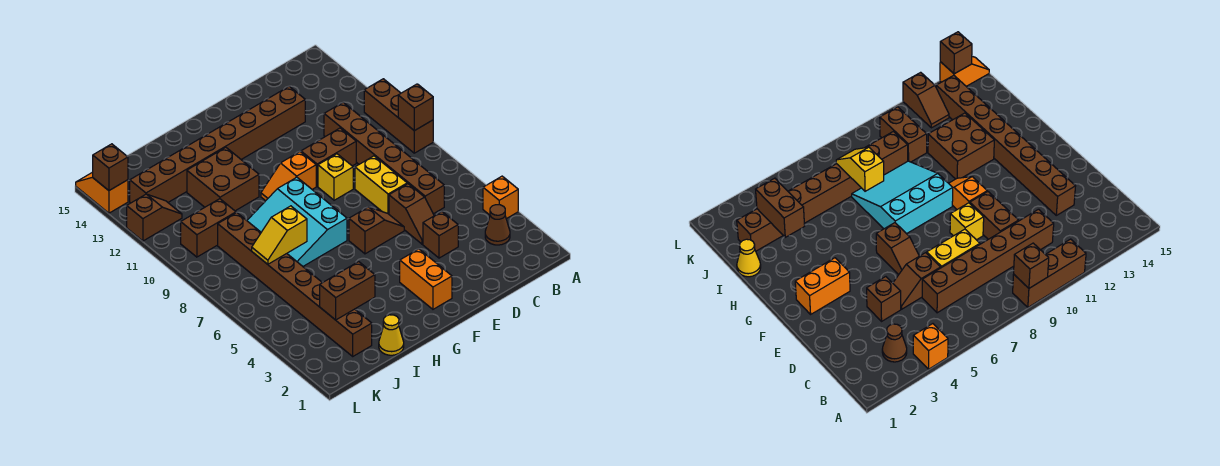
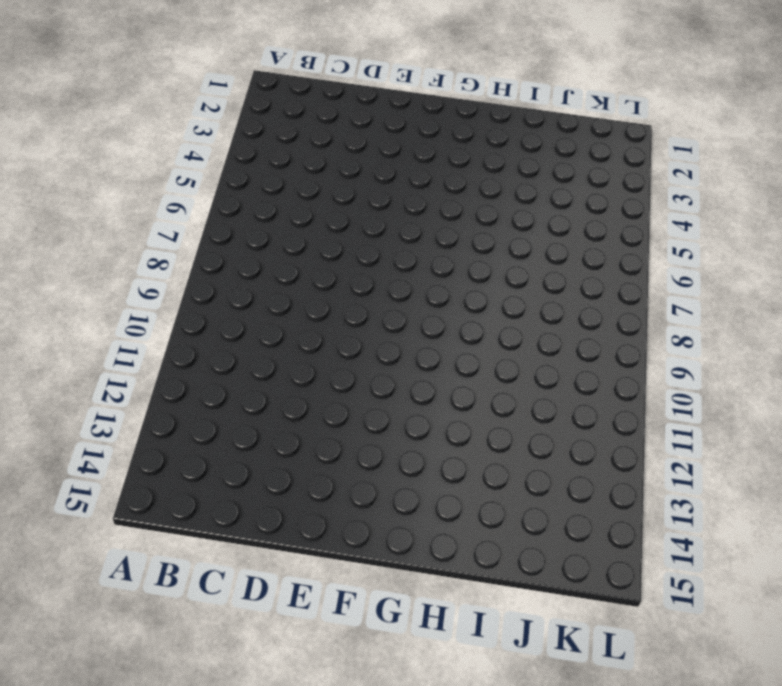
none -> orange brick A4 level 1
none -> brown brick A9:A11 level 1
none -> brown cone B3 level 1

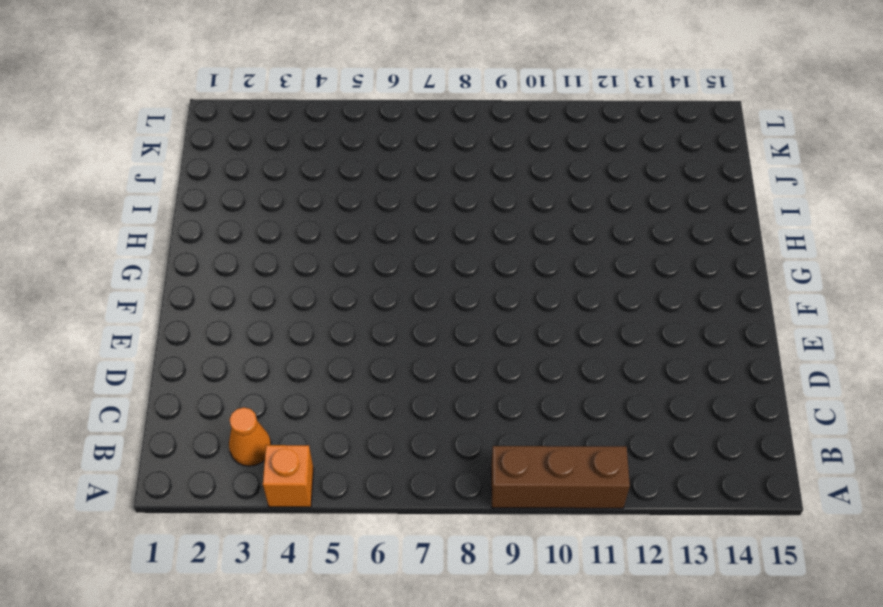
orange cone B3 level 1 -> brown cone B3 level 1
none -> brown brick C6:C11 level 1
none -> brown brick D4 level 1
none -> brown slope D5:D6 level 1 top 6

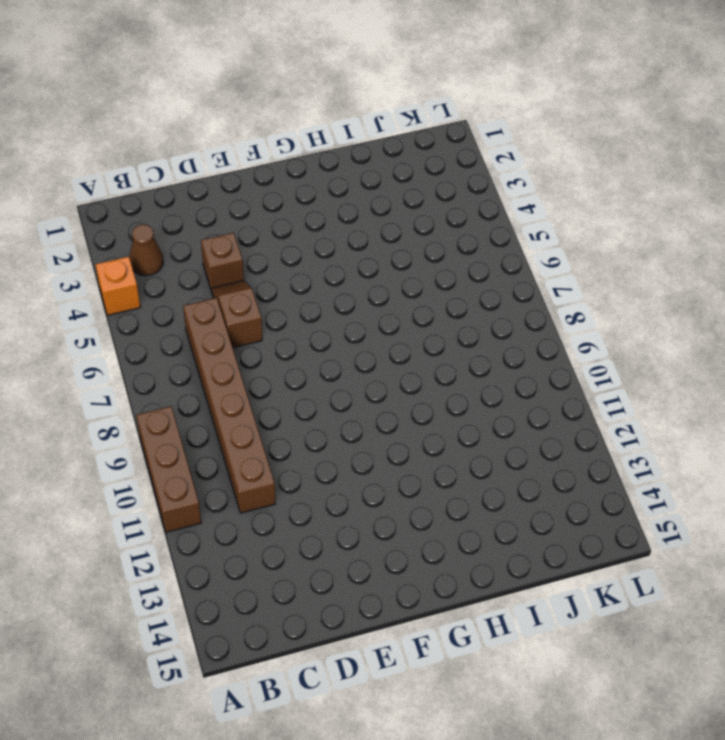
none -> yellow brick D7:D8 level 1
none -> brown brick D10:E10 level 1
none -> brown brick D13:K13 level 1

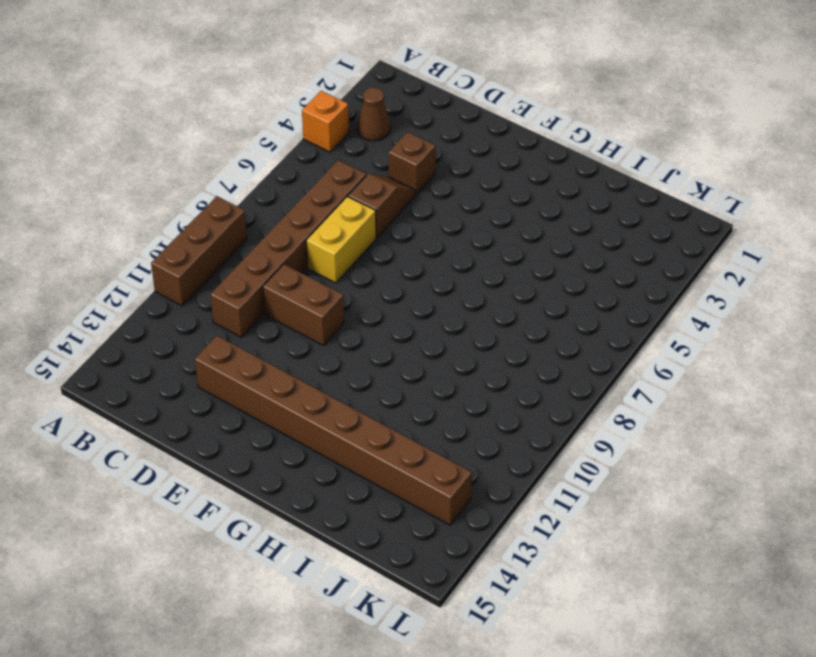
none -> brown slope E6:F6 level 1 top F
none -> yellow brick E9 level 1
none -> orange brick F2:F3 level 1

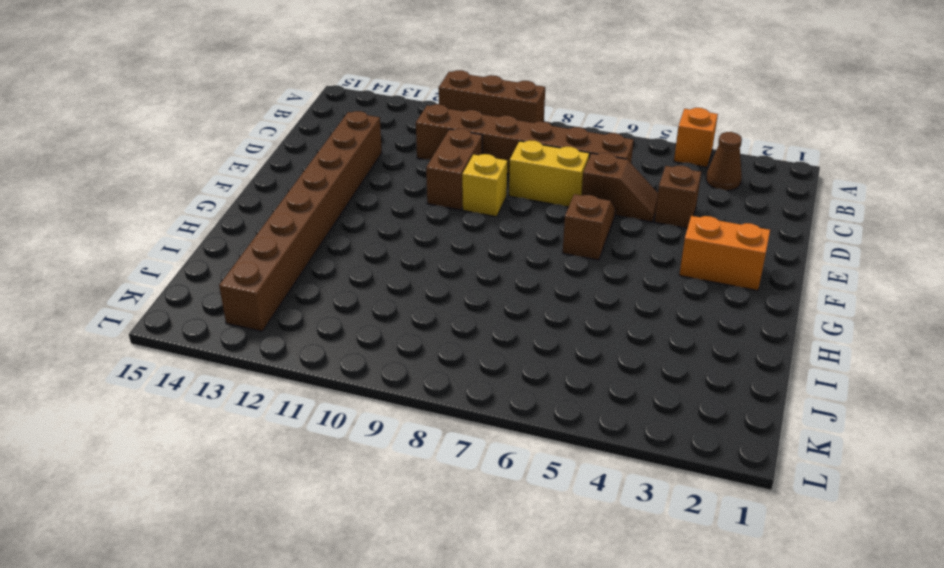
none -> orange slope F10:G10 level 1 top F
none -> cyan slope G7:I9 level 1 top G
none -> brown brick H11:I12 level 1

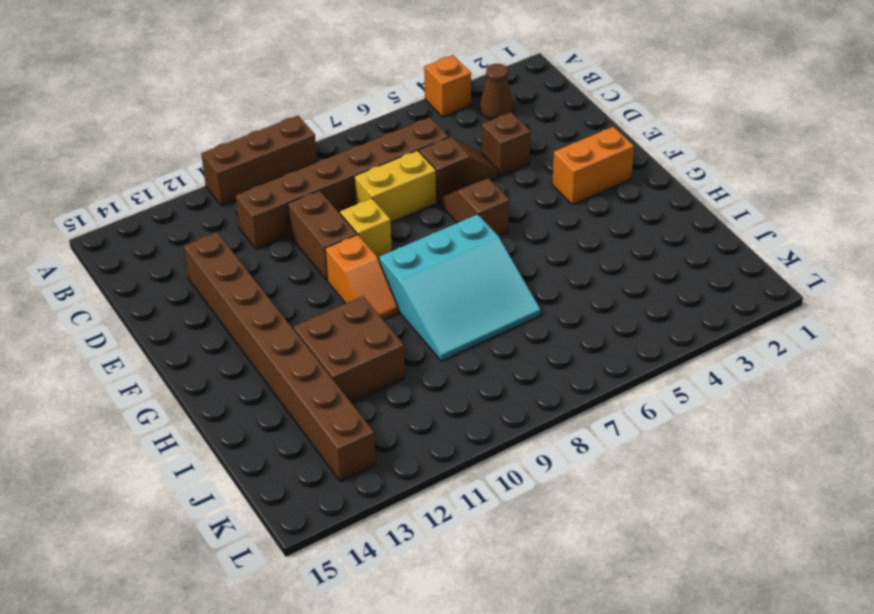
none -> yellow cone I1 level 1
none -> brown brick J2:J9 level 1
none -> brown brick J10:K10 level 1

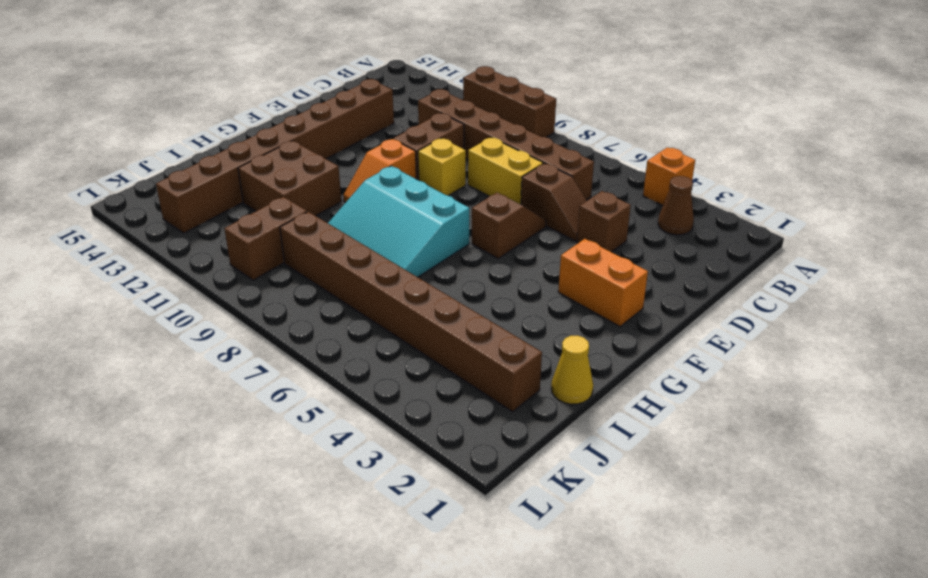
none -> brown slope K12:L12 level 1 top L
none -> orange slope L14:L15 level 1 top 14
none -> brown brick A9 level 2

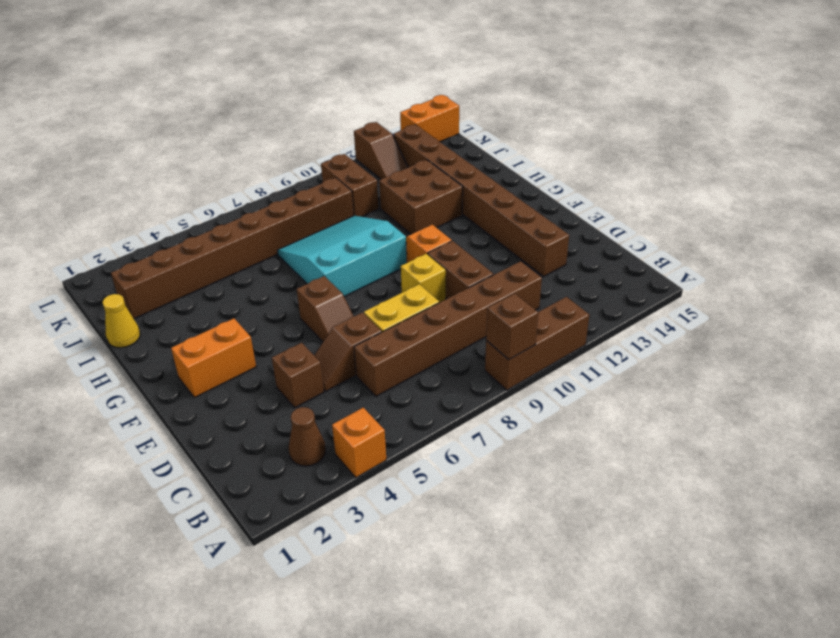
orange brick L14:L15 level 1 -> orange slope L14:L15 level 1 top 14
none -> brown brick I3:J3 level 2
none -> yellow slope I7:J7 level 2 top I
none -> brown brick L14 level 2

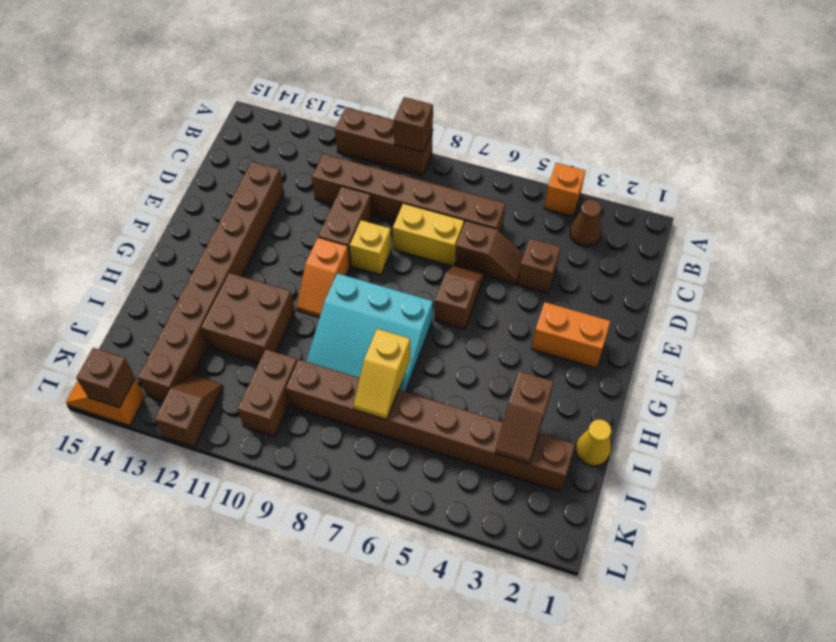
brown slope I3:J3 level 2 top I -> brown brick I3:J3 level 2

